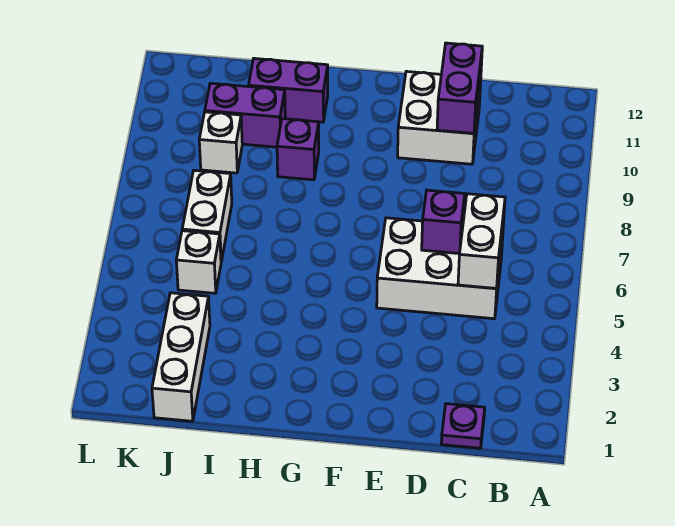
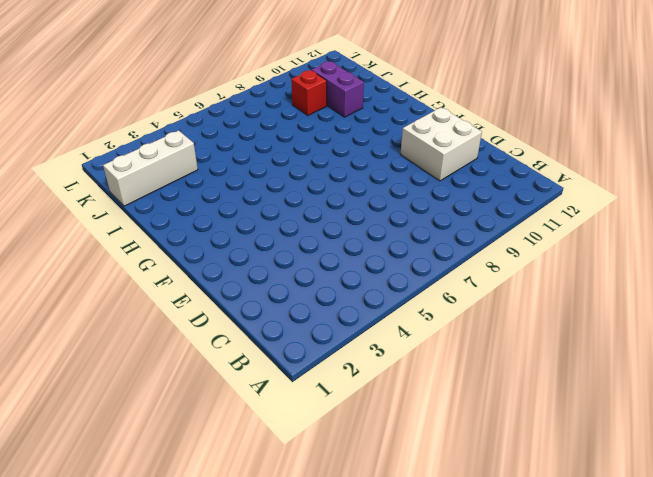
red brick J9 level 1 -> white brick J9 level 1
none -> purple plate C1 level 1
none -> white brick C5:E6 level 1
none -> purple brick H9 level 1

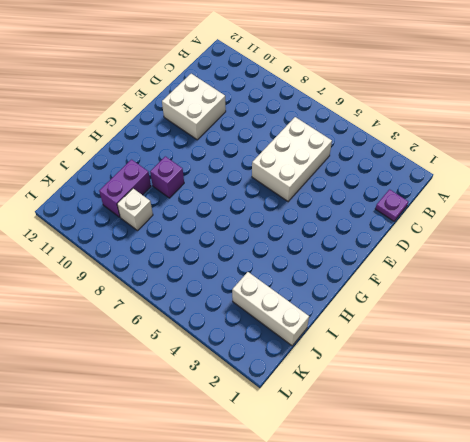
none -> purple brick H11:I11 level 1
none -> white brick J5 level 1
none -> white brick J6:J7 level 1

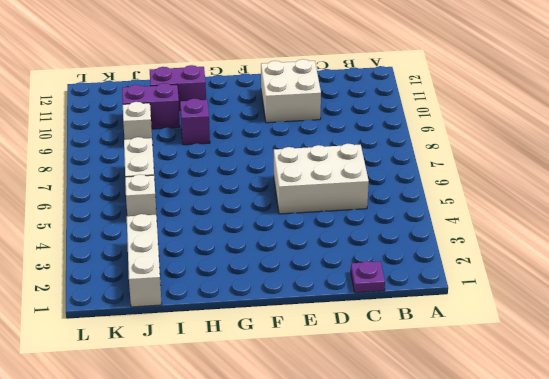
none -> white brick C5:C6 level 2
none -> purple brick D6 level 2
none -> purple brick D10:D11 level 2

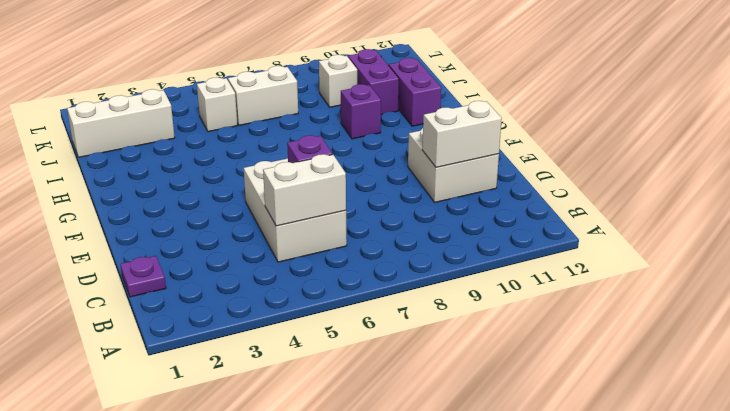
white brick D10:D11 level 2 -> purple brick D10:D11 level 2

